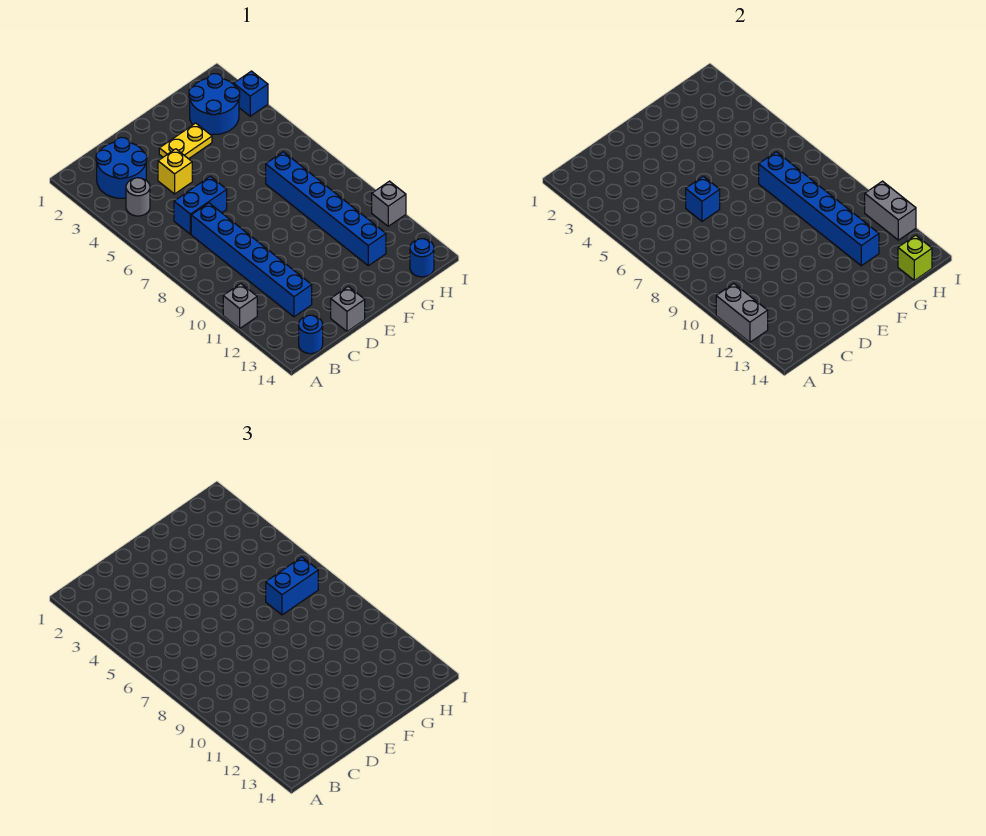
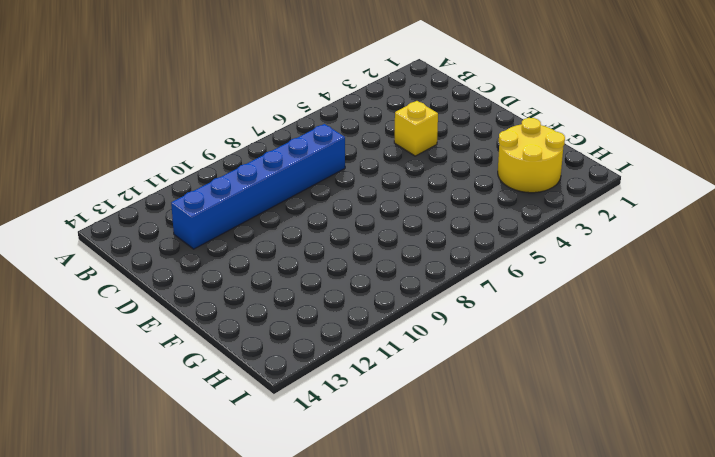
yellow round brick G2:H3 level 1 -> blue round brick G2:H3 level 1
none -> grey brick A11 level 1
none -> blue round brick B2:C3 level 1
none -> grey round brick B4 level 1

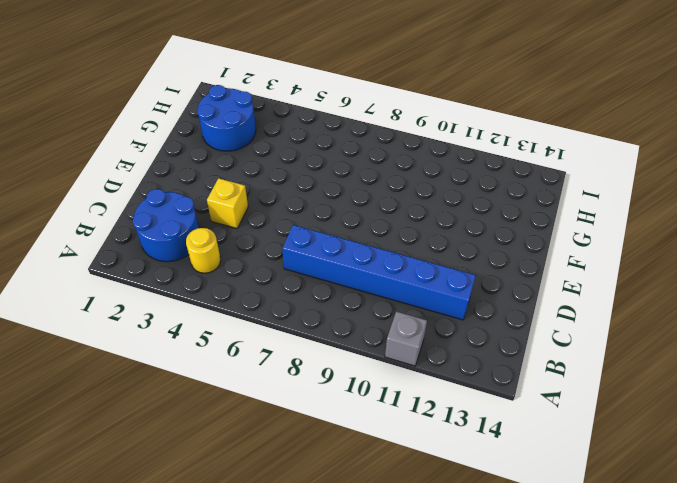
yellow round brick B4 level 1 -> grey round brick B4 level 1
none -> blue round brick B14 level 1
none -> blue brick C6:D6 level 1
none -> grey brick D14 level 1

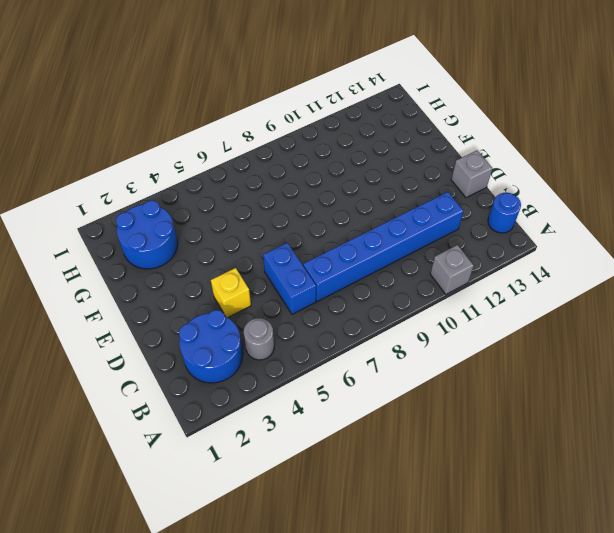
none -> yellow plate E3:F3 level 1
none -> blue brick G7:G12 level 1
none -> blue round brick H14 level 1

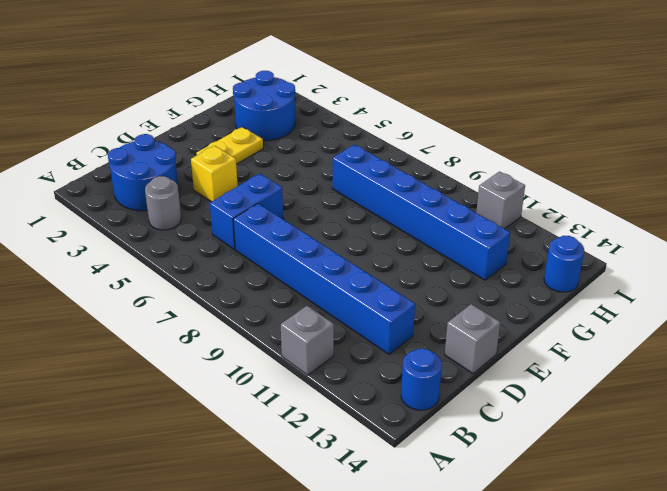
none -> blue brick I3 level 1
none -> grey brick A11:A12 level 2
none -> blue brick D6 level 2

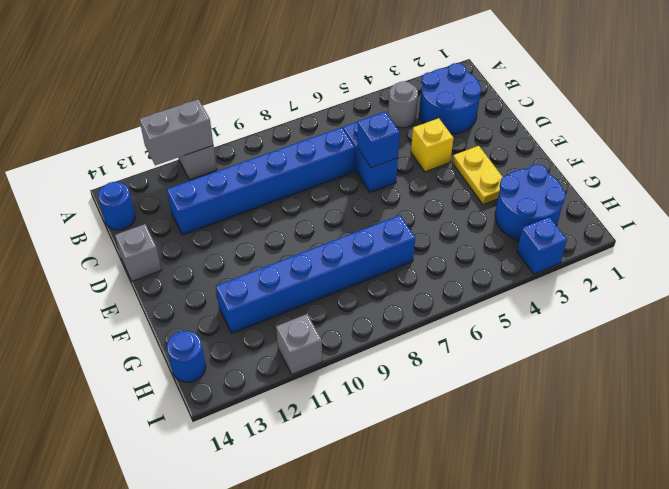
none -> blue brick G7:G12 level 2
none -> lime brick H14 level 2
none -> grey brick I11:I12 level 2

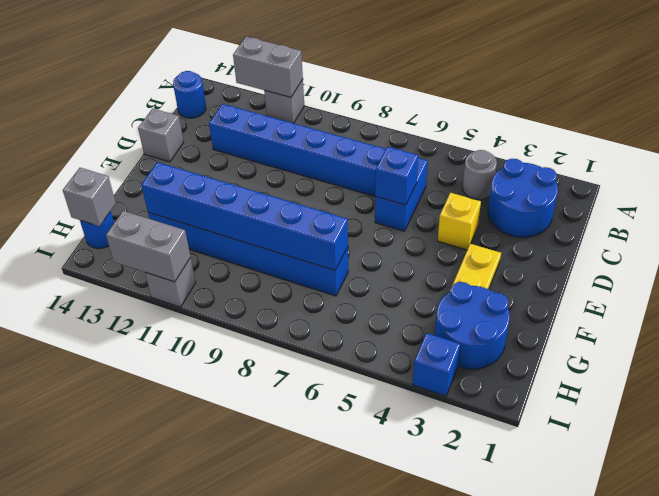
grey brick H14 level 2 -> lime brick H14 level 2
none -> blue brick G7:H7 level 3

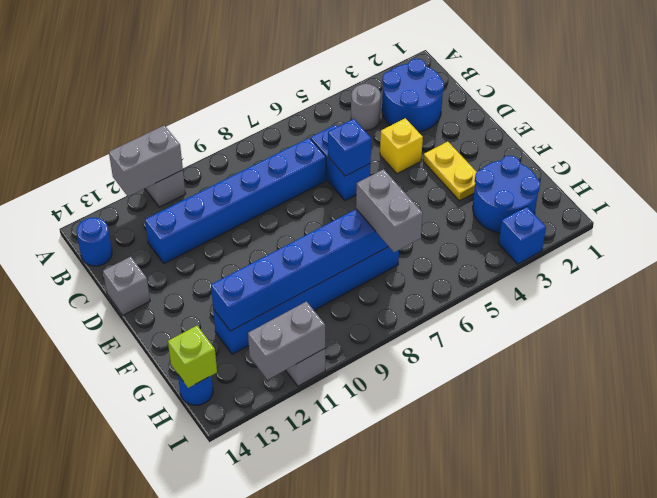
grey brick G7:H7 level 3 -> blue brick G7:H7 level 3

